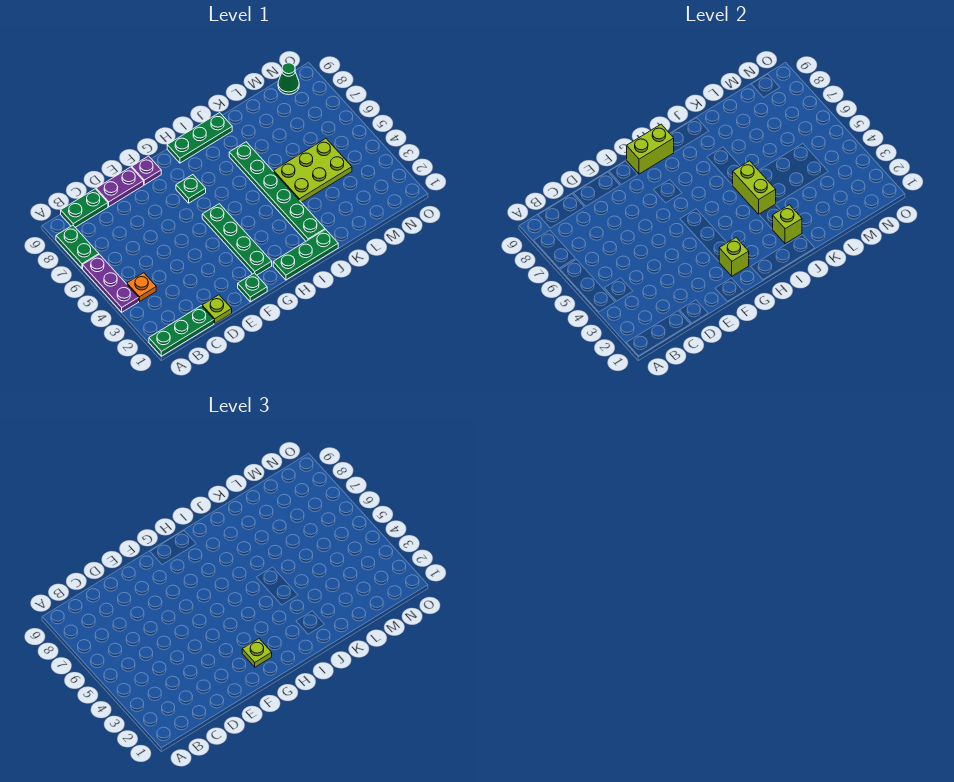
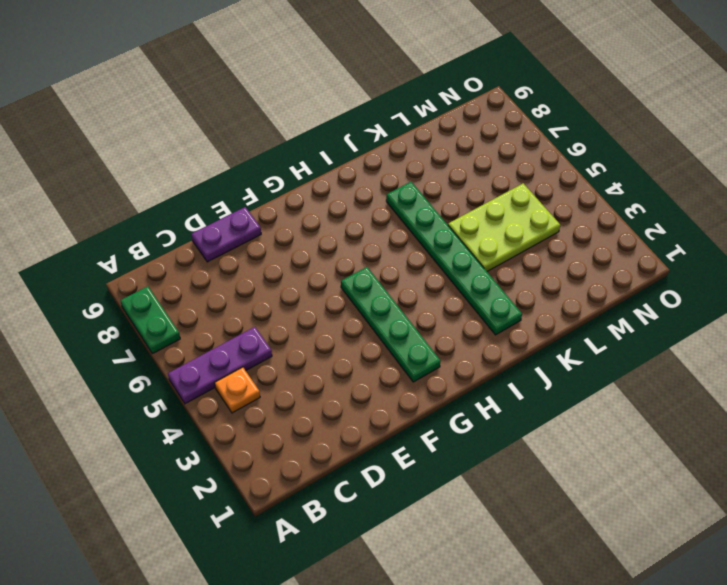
purple plate A5:C5 level 1 -> purple plate A4:A6 level 1
none -> green plate A1:C1 level 1
none -> green plate B9:C9 level 1
none -> lime plate D1 level 1

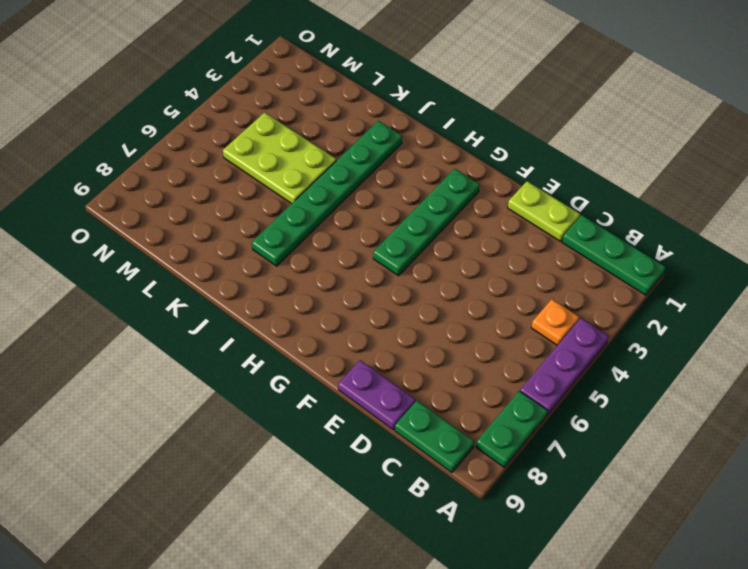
lime plate D1:E1 level 1 -> lime plate D1 level 1
none -> green plate F1 level 1
none -> purple plate F9 level 1
none -> green plate G7 level 1

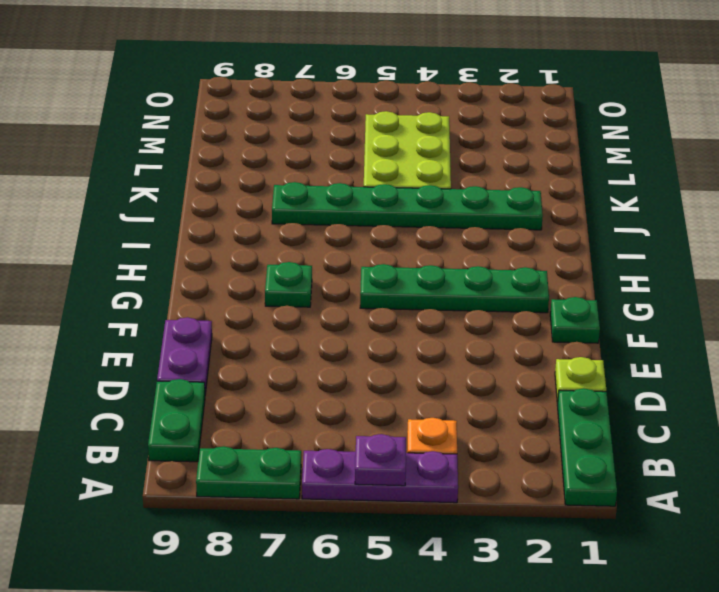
purple plate A5 level 2 -> purple plate F9 level 1
none -> green plate H1:J1 level 1
none -> green plate H9:J9 level 1
none -> green cone N9 level 1

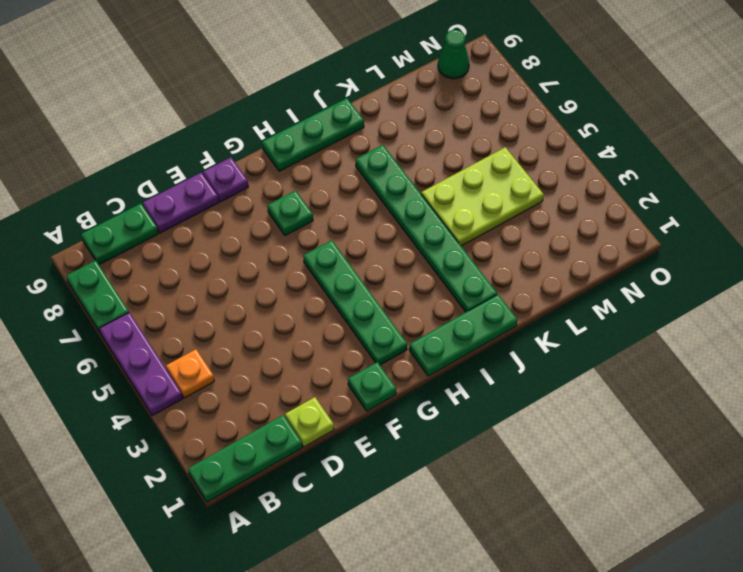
none -> lime brick G2 level 2
none -> lime brick G9:H9 level 2
none -> lime brick J2 level 2

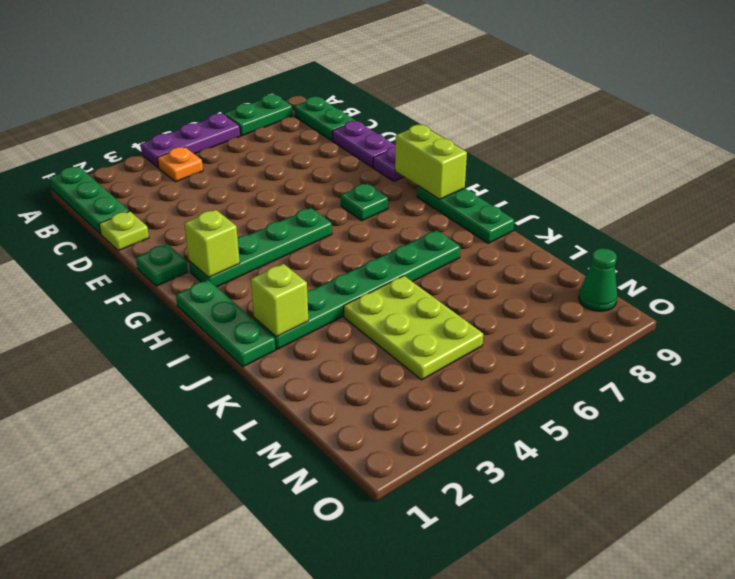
none -> lime brick J4:J5 level 2
none -> lime plate G2 level 3

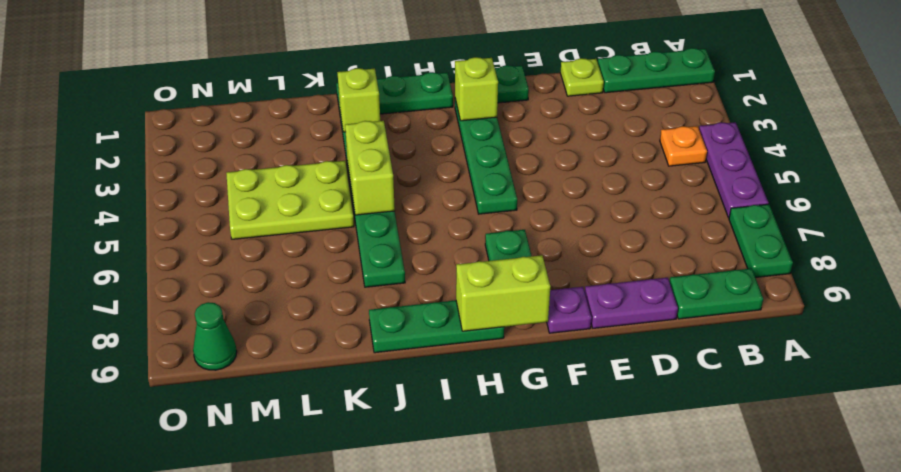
none -> lime plate G2 level 3

